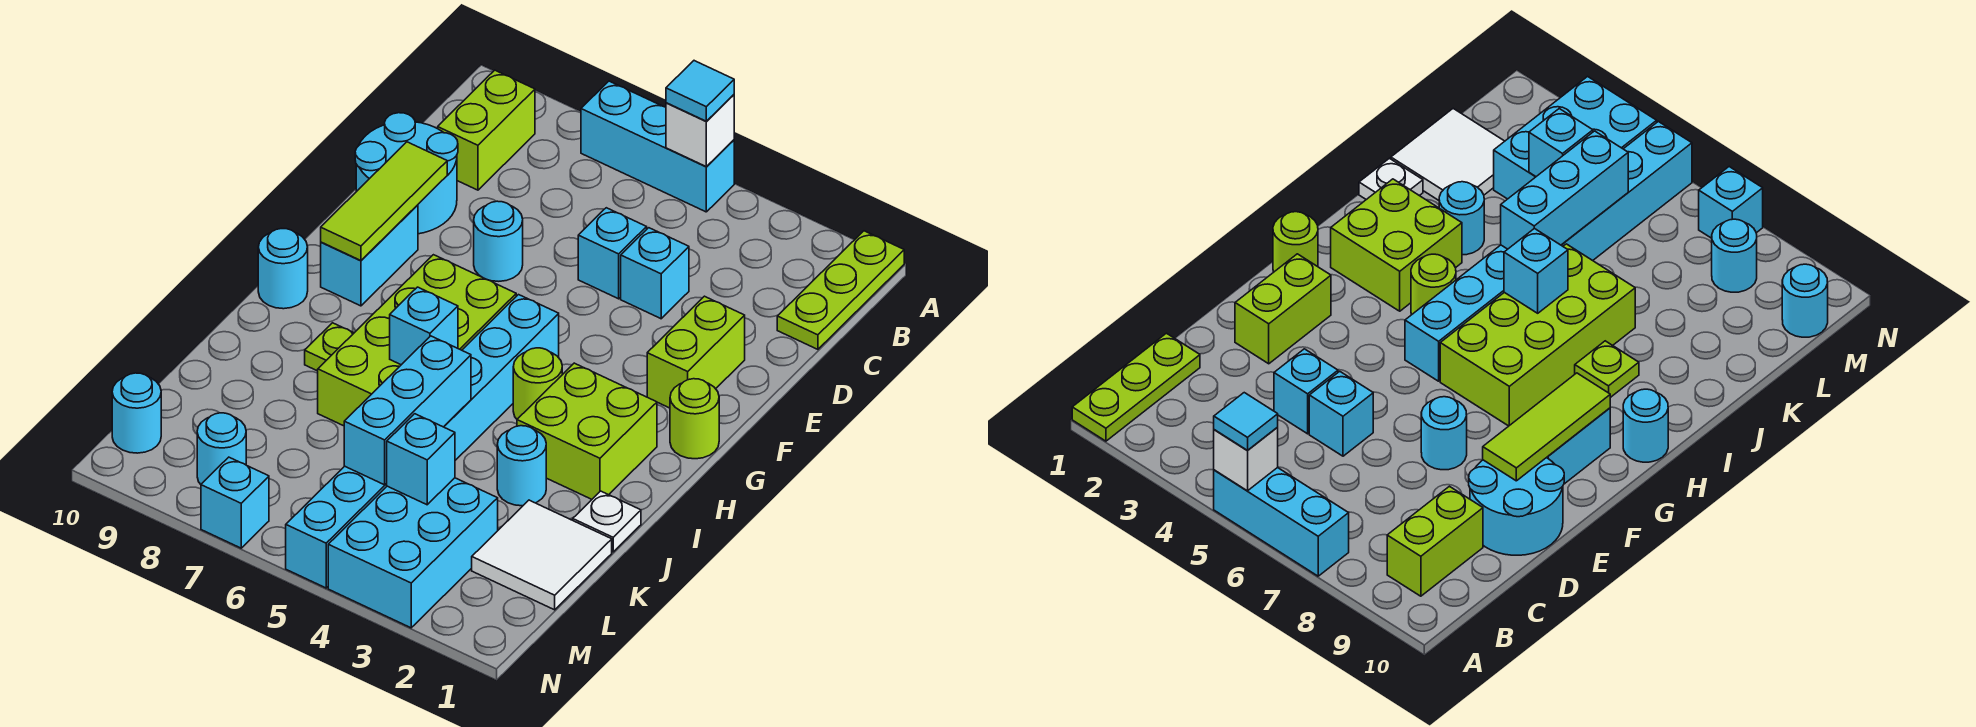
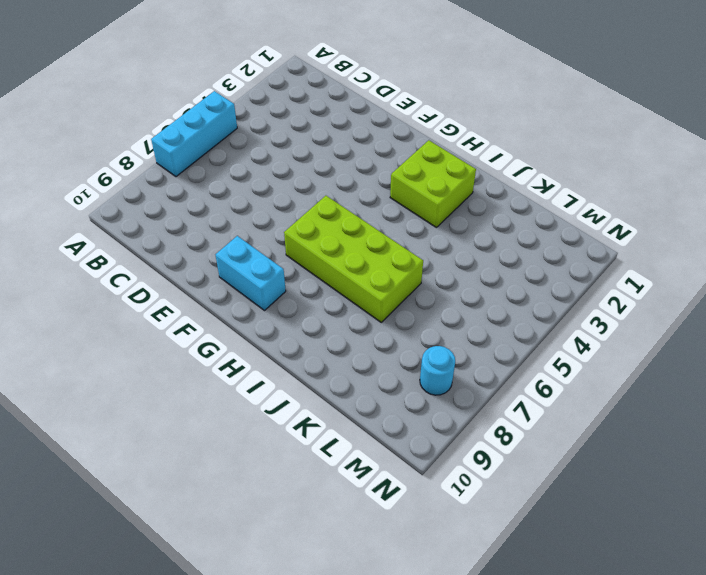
none -> lime plate A1:C1 level 1
none -> lime brick B9:C9 level 1
none -> cyan brick D4 level 1

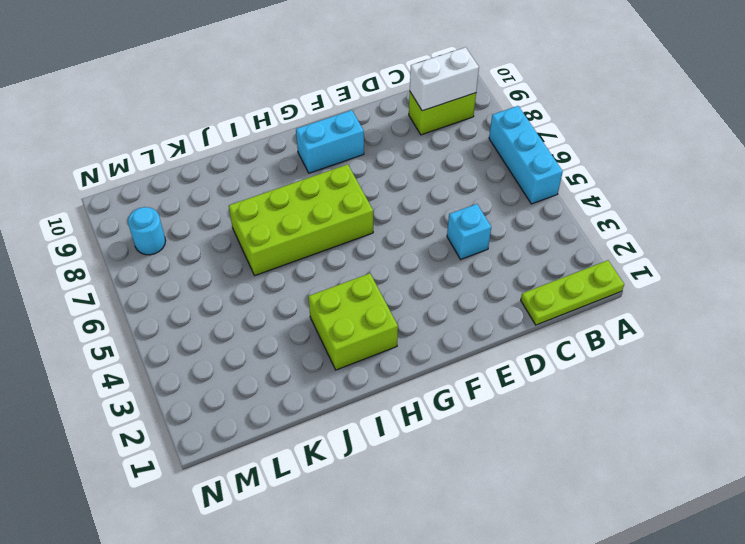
white brick B9:C9 level 2 -> none
none -> cyan brick D5 level 1
none -> cyan round brick D9:E10 level 1
none -> lime brick E2:F2 level 1

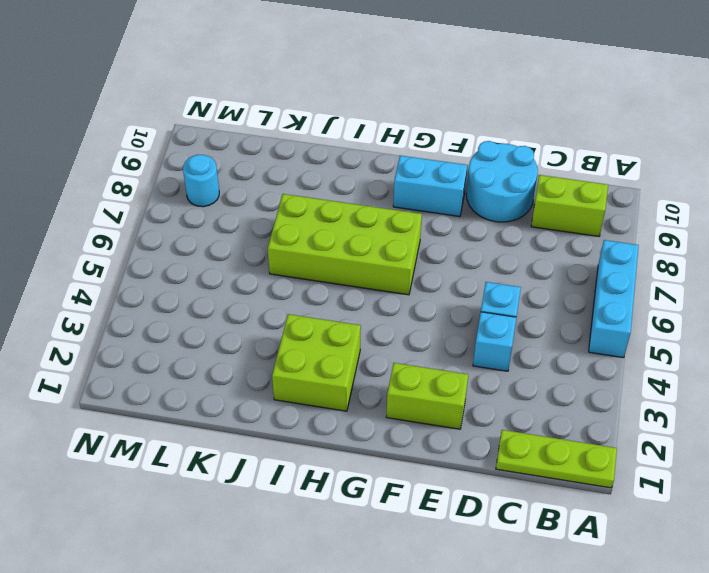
none -> cyan round brick E7 level 1
none -> lime round brick G1 level 1
none -> cyan brick G5:N5 level 1

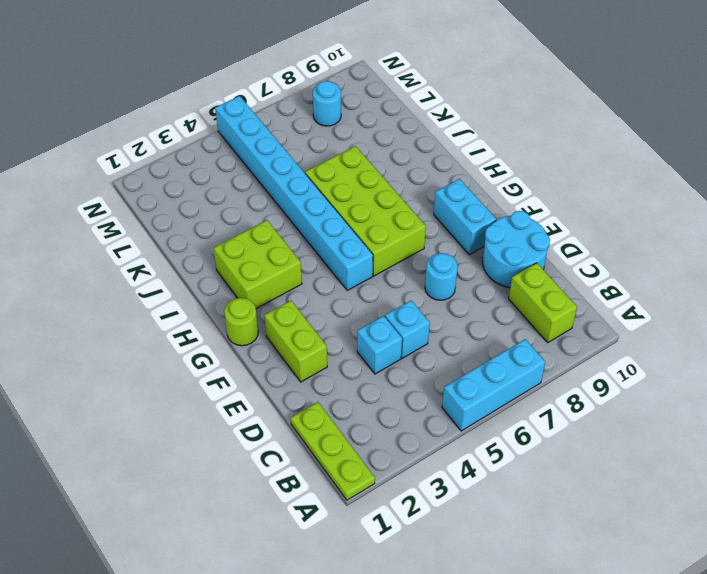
none -> lime round brick H4 level 1
none -> cyan round brick H10 level 1
none -> lime plate I8 level 1

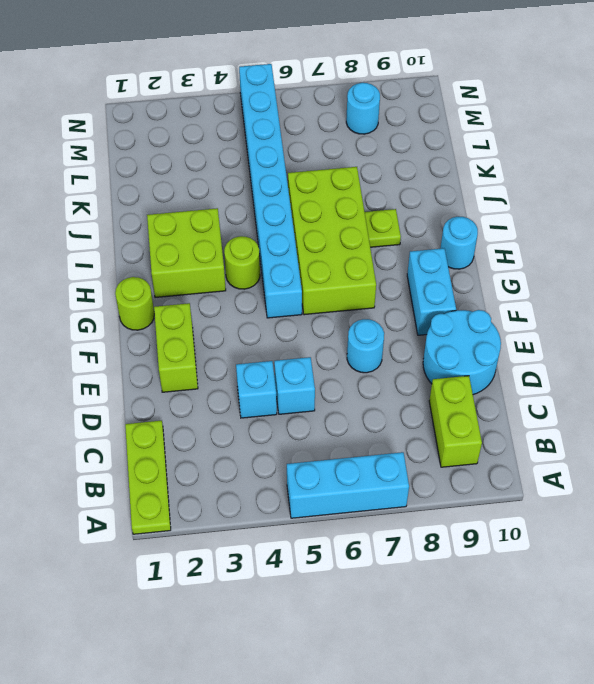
none -> white plate J1 level 1
none -> cyan round brick J3 level 1
none -> white tile K1:L2 level 1

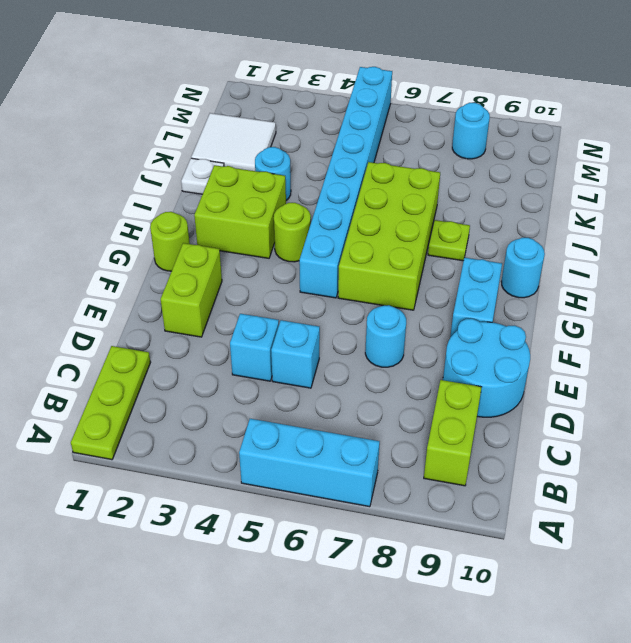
none -> cyan brick L3:N4 level 1
none -> cyan round brick M10 level 1
none -> cyan brick N7 level 1

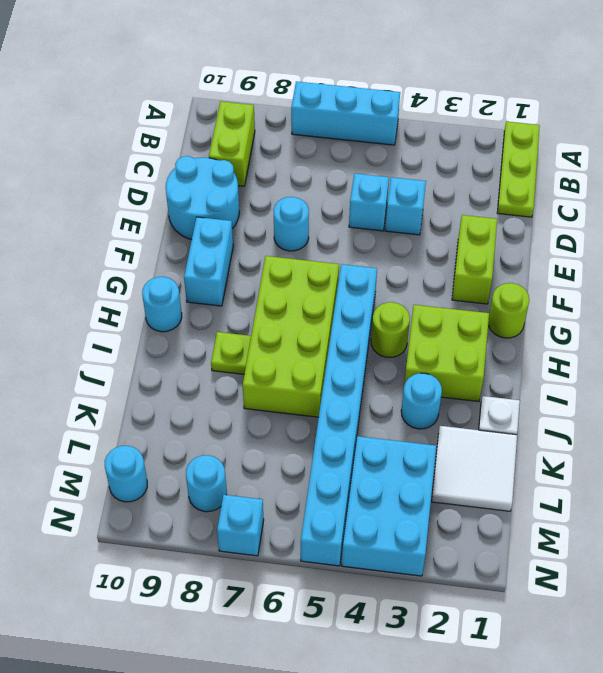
none -> white brick A5 level 2
none -> lime tile E9:G9 level 2
none -> cyan brick I6 level 2

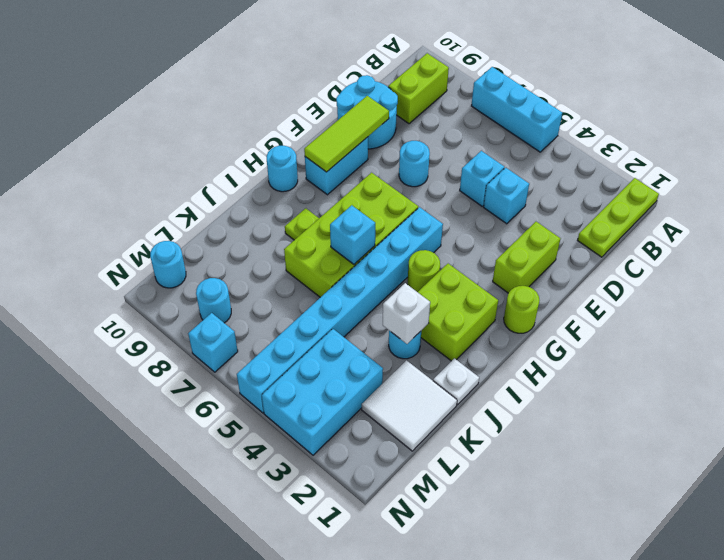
white brick J3 level 2 -> white brick A5 level 2
none -> cyan brick J5:L5 level 2
none -> cyan brick L4 level 2
none -> cyan tile A5 level 3

